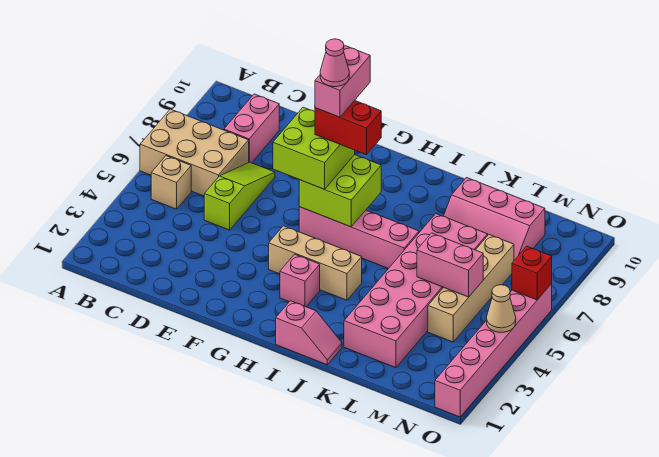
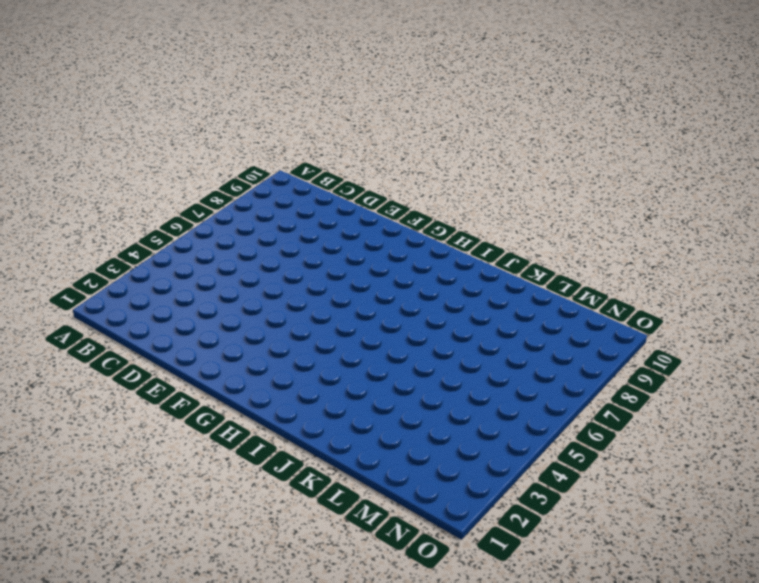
none -> tan brick A6:C7 level 1
none -> tan brick B5 level 1
none -> pink brick C8:C9 level 1

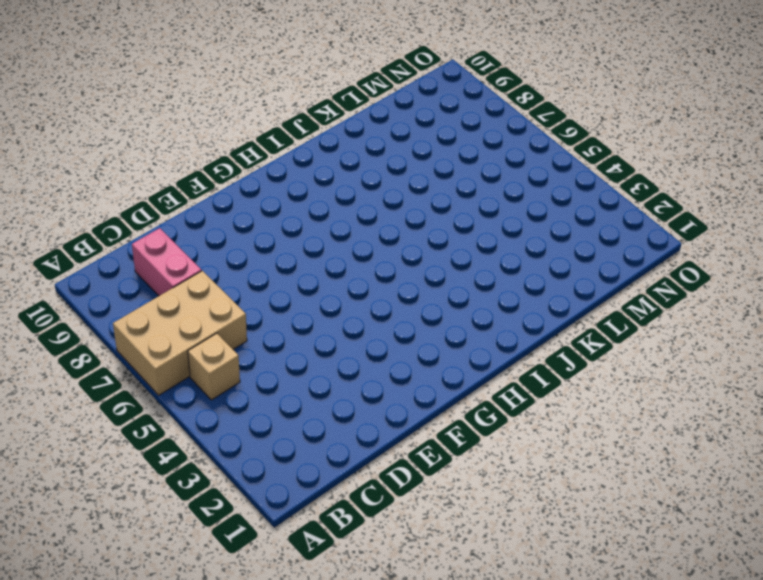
none -> lime slope D5:D7 level 1 top 5
none -> tan brick G4:I4 level 1
none -> pink brick G6:J6 level 1

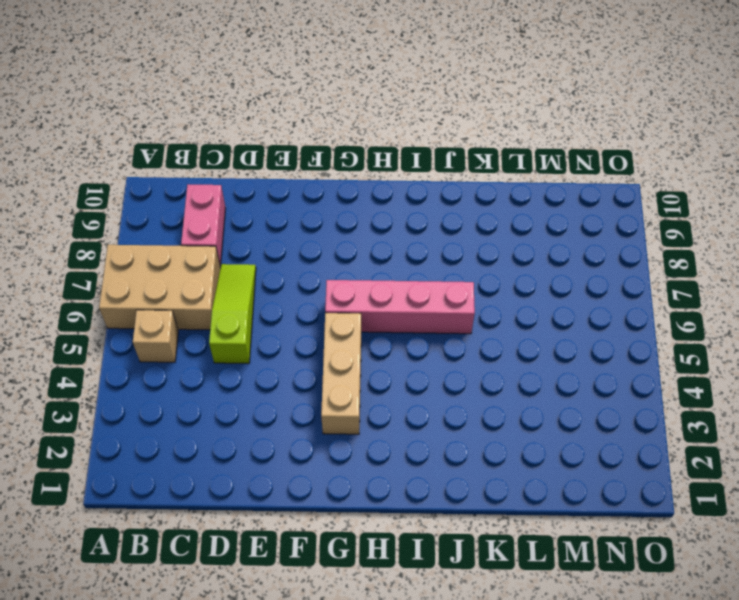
tan brick G3:G5 level 1 -> tan brick G4:I4 level 1
none -> pink brick H3 level 1
none -> pink slope I1:J1 level 1 top I
none -> pink brick K2:L7 level 1

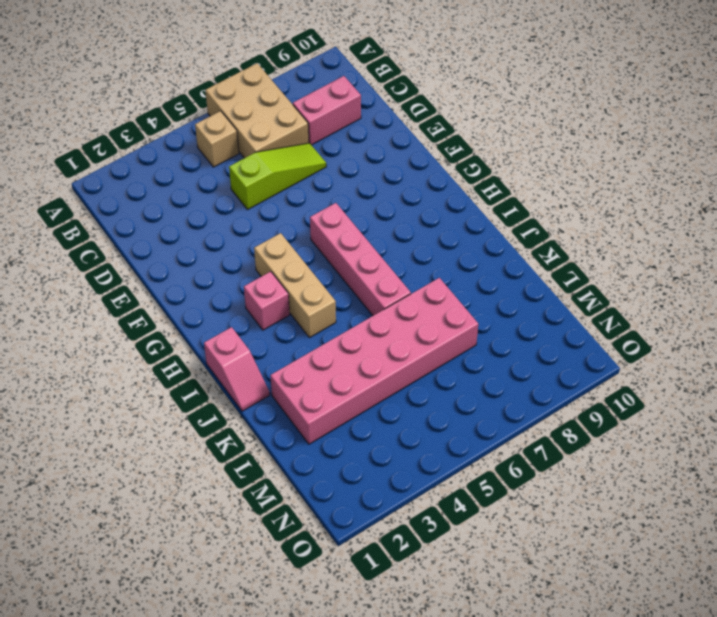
none -> pink slope K8:M9 level 1 top 9
none -> tan brick M4:M7 level 1
none -> pink brick O1:O6 level 1

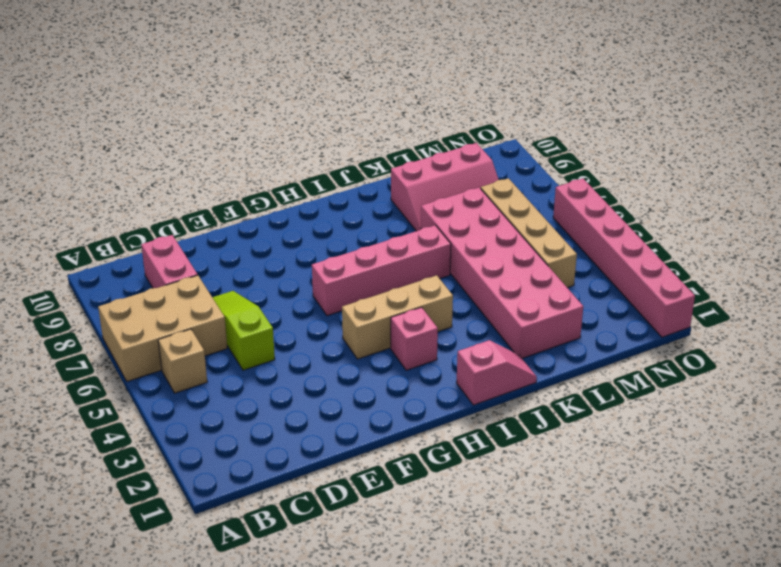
none -> lime brick G6:H7 level 2
none -> pink brick L5:M5 level 2
none -> tan cone O4 level 2

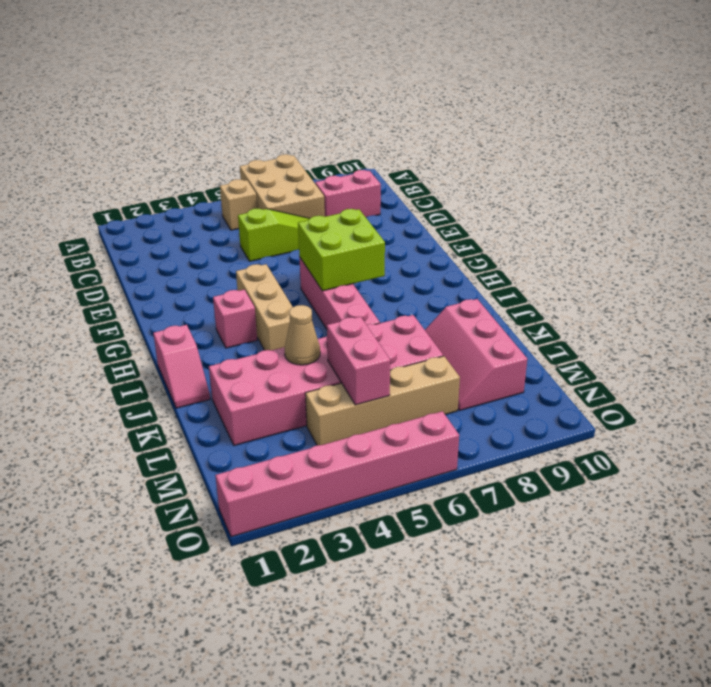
tan cone K4 level 2 -> tan cone O4 level 2
none -> red brick O6 level 2
none -> lime brick F6:G7 level 3
none -> red brick G7:H7 level 4

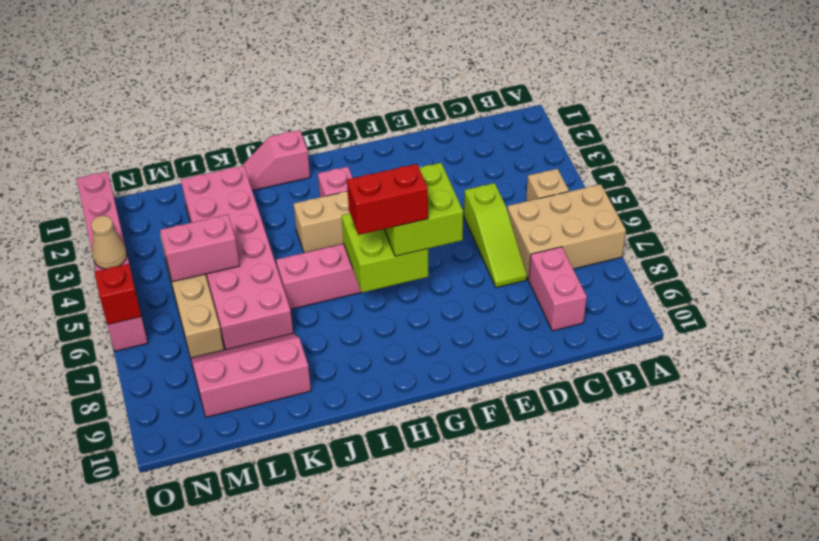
none -> pink brick G7:G8 level 5
none -> pink cone G7 level 6

